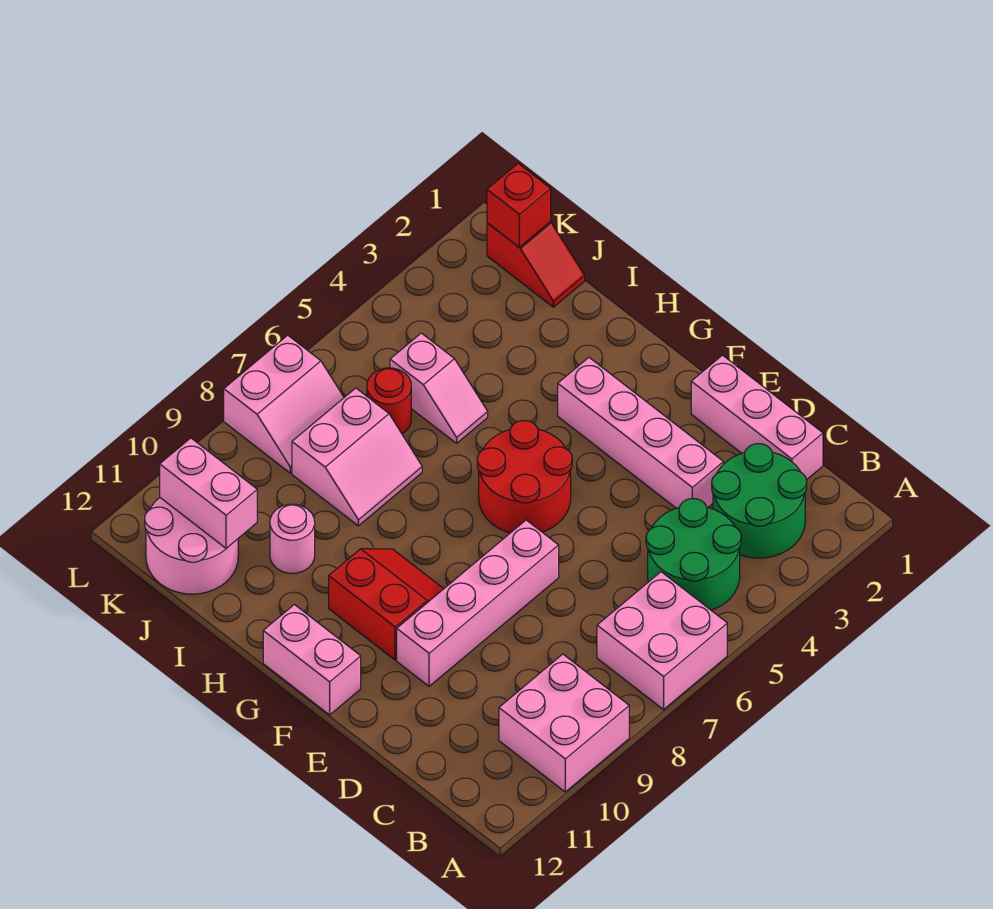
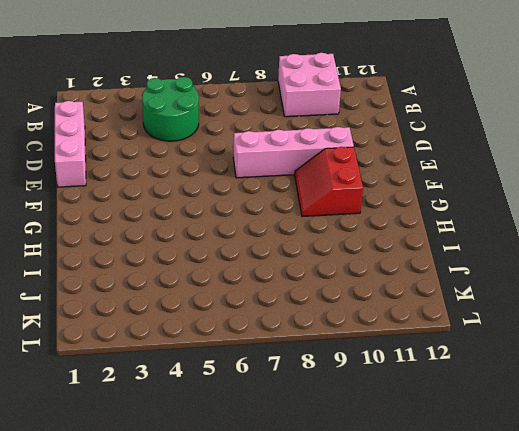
none -> pink brick A6:B7 level 1
none -> green round brick B2:C3 level 1
none -> pink brick D3:G3 level 1

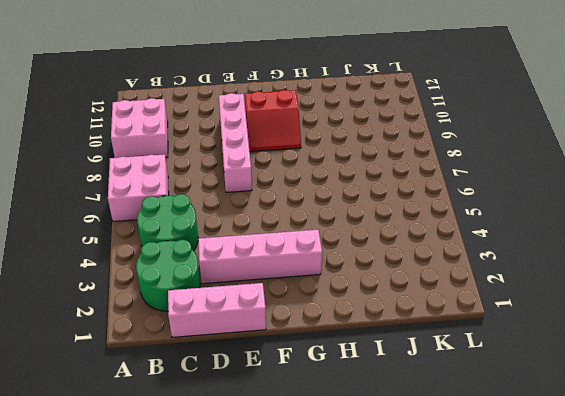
none -> red round brick F5:G6 level 1
none -> pink brick F12:G12 level 1
none -> pink slope I5:J5 level 1 top J

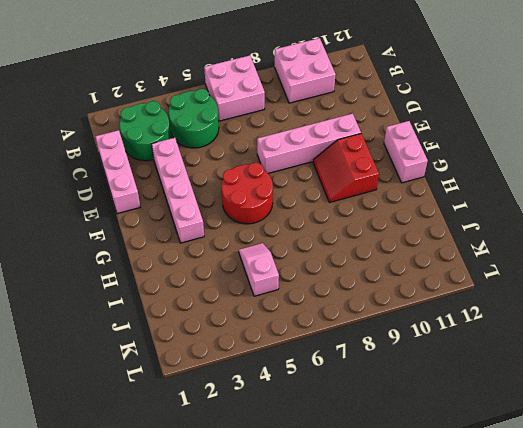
none -> pink slope I7:J8 level 1 top J
none -> pink round brick I10 level 1
none -> red slope J1:K1 level 1 top K

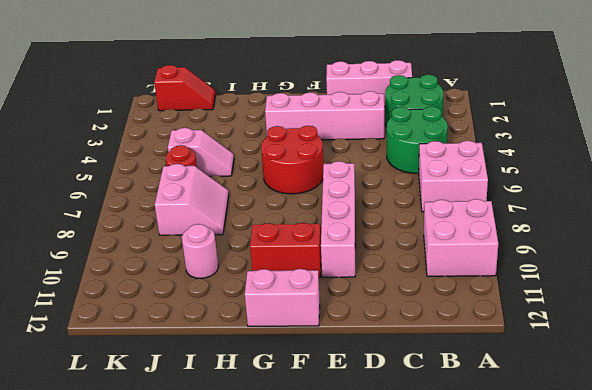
none -> pink round brick J11:K12 level 1
none -> pink slope K7:L8 level 1 top L
none -> pink brick J11:K11 level 2

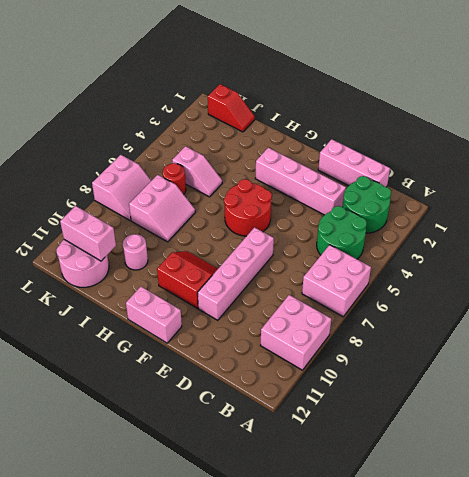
none -> red brick K1 level 2

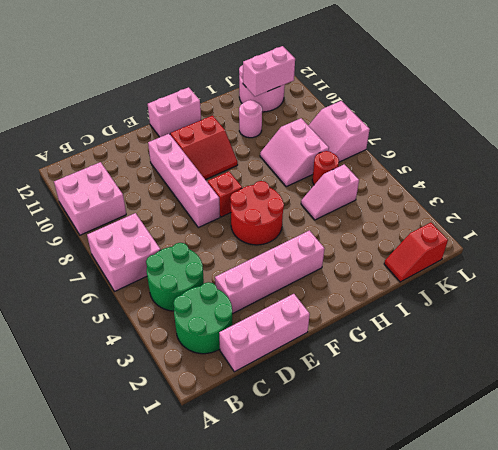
red brick F7 level 1 -> red brick K1 level 2

